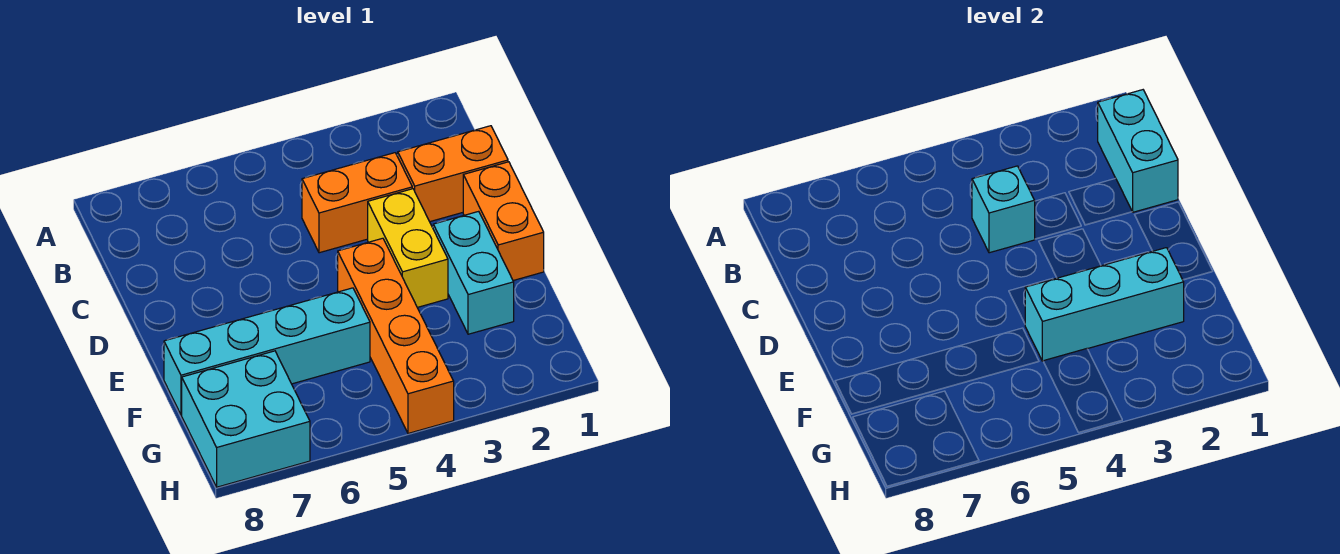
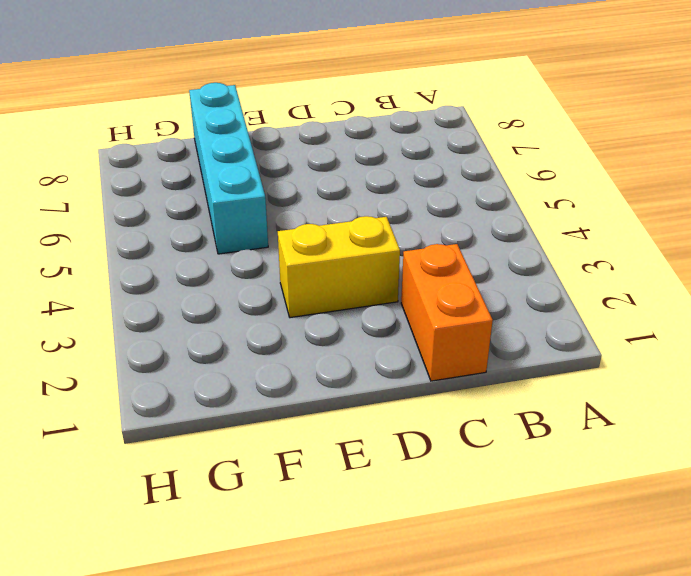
none -> orange brick C3:C4 level 1
none -> orange brick D1:E1 level 1

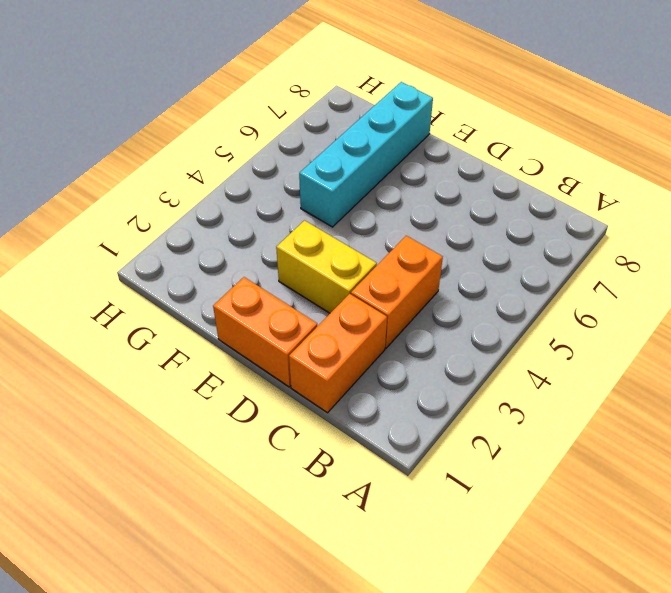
none -> cyan brick E2:F2 level 1
none -> orange brick E4:H4 level 1

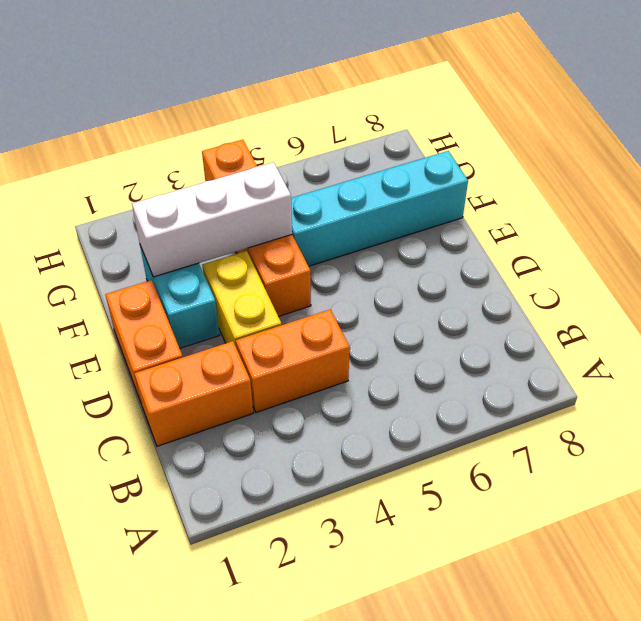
white brick F2:F4 level 2 -> cyan brick F2:F4 level 2
none -> cyan brick G7:H8 level 1
none -> cyan brick B1:C1 level 2

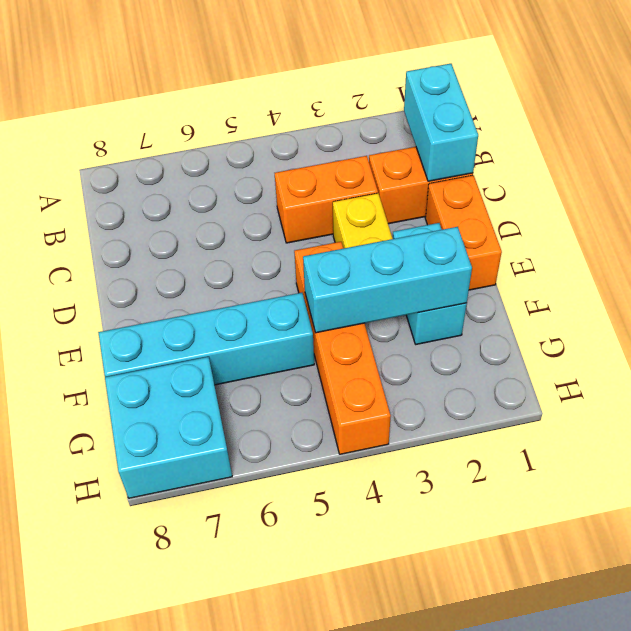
none -> cyan brick C4 level 2

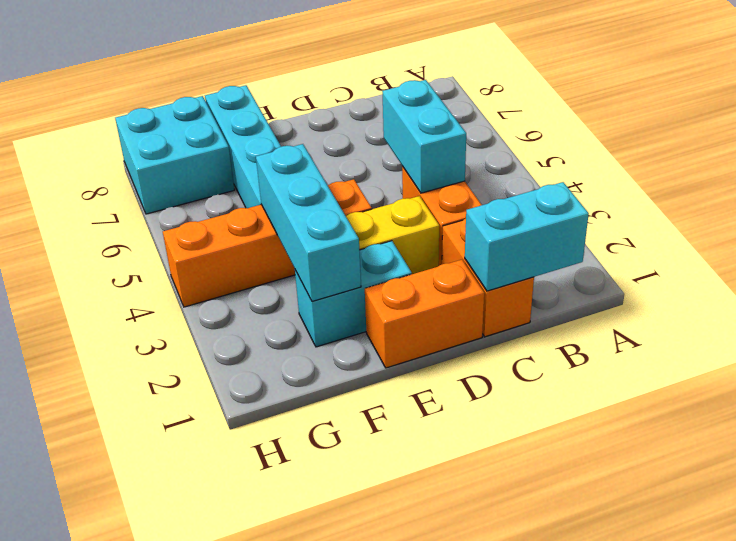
cyan brick C4:C5 level 2 -> cyan brick C4 level 2

